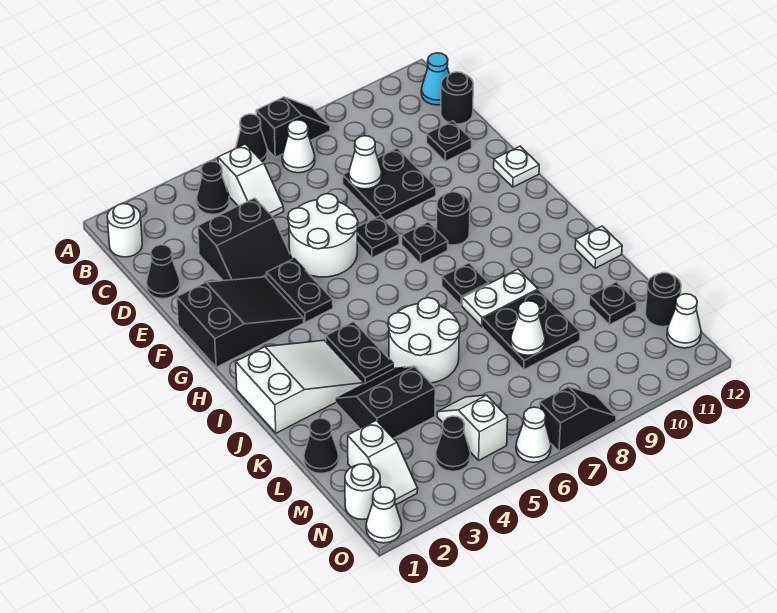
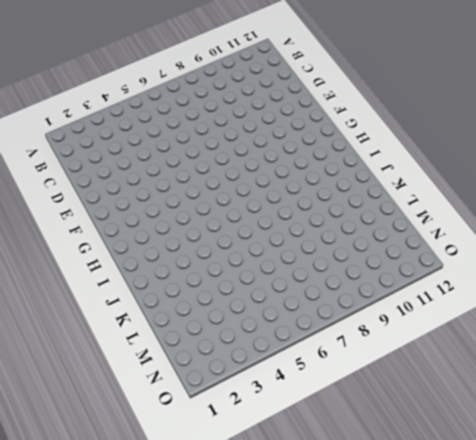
none -> black cone A6 level 1
none -> black slope A7:A8 level 1 top 7
none -> white round brick B1 level 1
none -> black cone B4 level 1

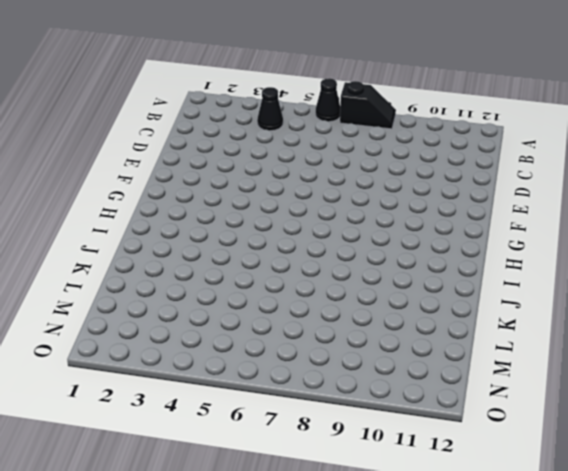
none -> white round brick B1 level 1
none -> white slope B5:C5 level 1 top B
none -> white cone B7 level 1
none -> cyan cone B12 level 1

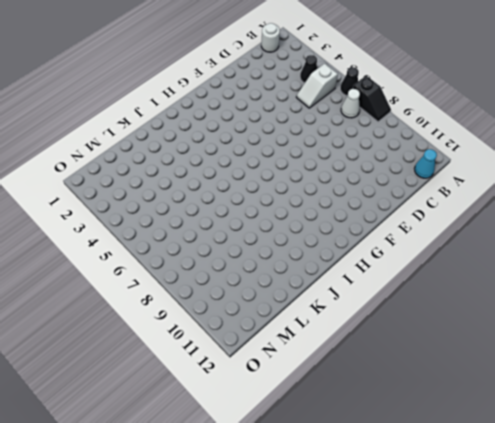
none -> black round brick C12 level 1
none -> black cone D1 level 1
none -> black slope D3:E4 level 1 top D
none -> black plate D8:E9 level 1

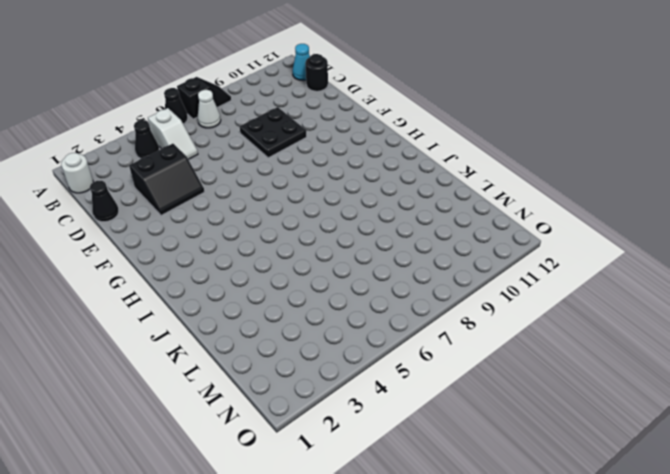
none -> black plate D11 level 1
none -> white round brick E5:F6 level 1
none -> black slope F1:G3 level 1 top 1
none -> black plate F4:G4 level 1

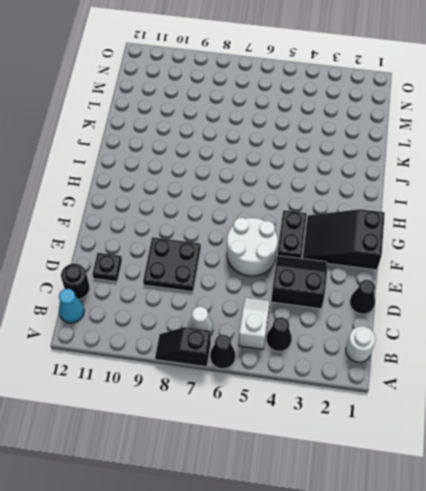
none -> black plate F7 level 1
none -> white plate F12 level 1
none -> black plate G8 level 1
none -> black round brick G9 level 1

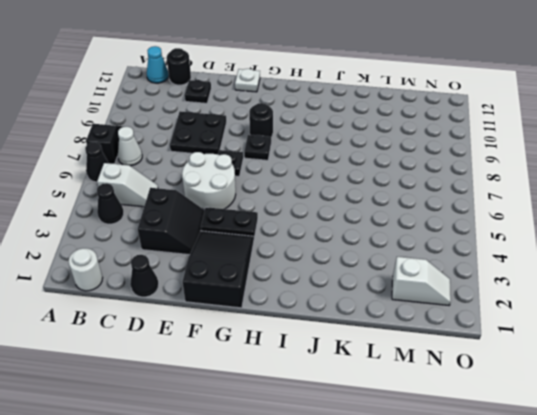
none -> white slope I1:J3 level 1 top 1
none -> black plate I4:J4 level 1
none -> black plate I8 level 1
none -> white round brick J5:K6 level 1

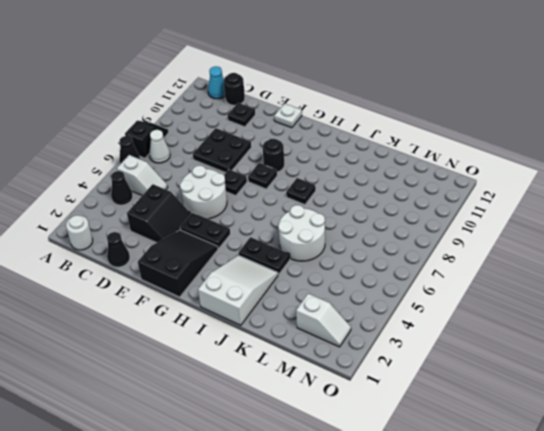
none -> white plate J8:J9 level 1
none -> white plate J12 level 1
none -> black slope K3:L4 level 1 top L
none -> black plate K8:L9 level 1

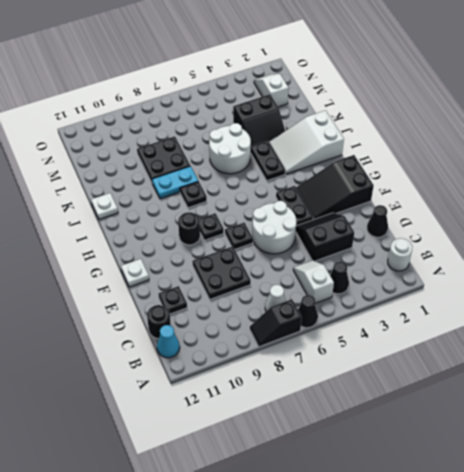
cyan plate J8:J9 level 1 -> white plate J8:J9 level 1
none -> black cone L1 level 1
none -> black plate L11 level 1
none -> white slope M5:N5 level 1 top N
none -> black round brick M12 level 1

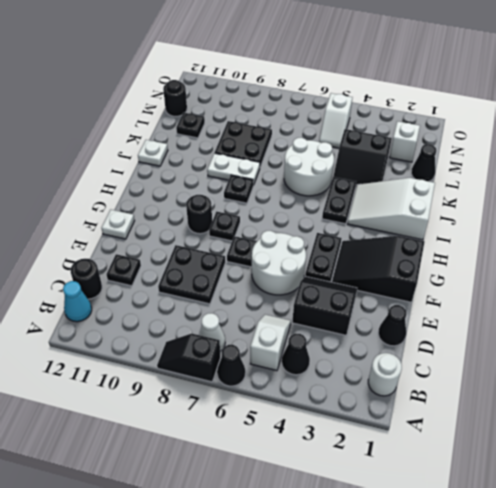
none -> white round brick N1 level 1
none -> black cone N4 level 1
none -> white cone N12 level 1
none -> white cone O1 level 1

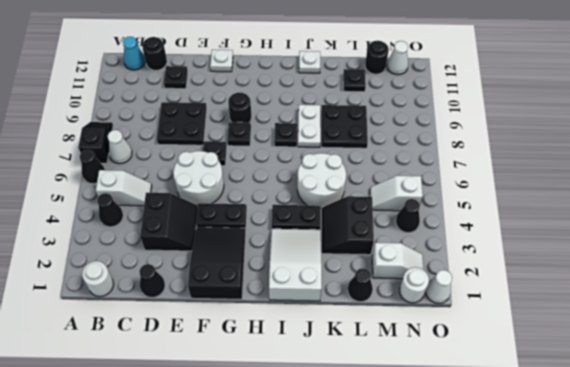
none -> white cone O6 level 1
none -> black slope O7:O8 level 1 top 7
none -> white cone D8 level 2
none -> white cone L8 level 2

